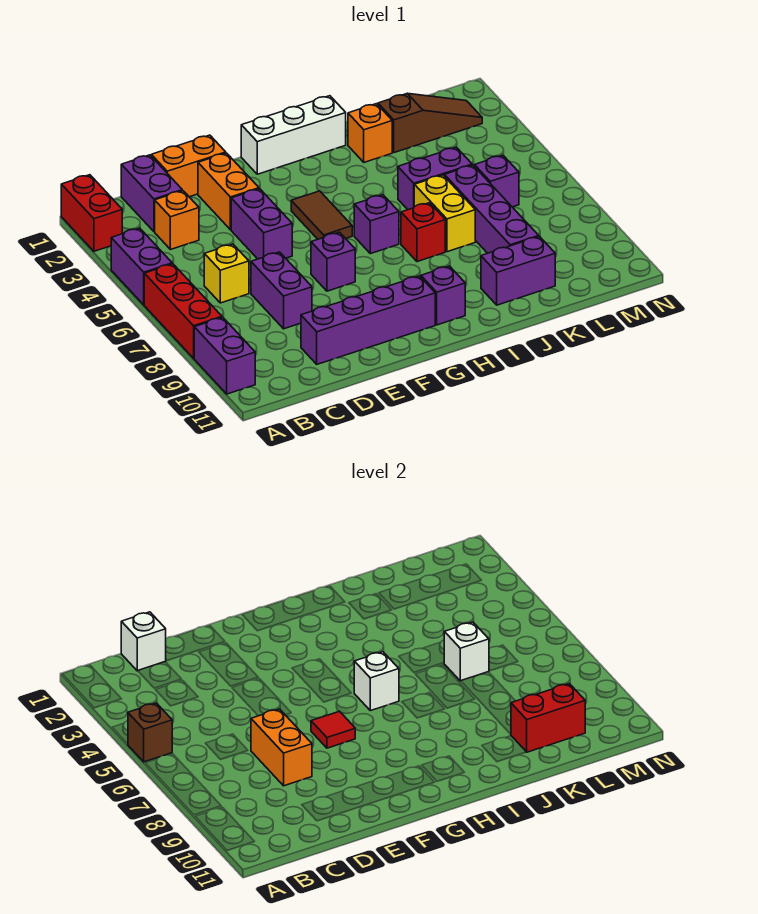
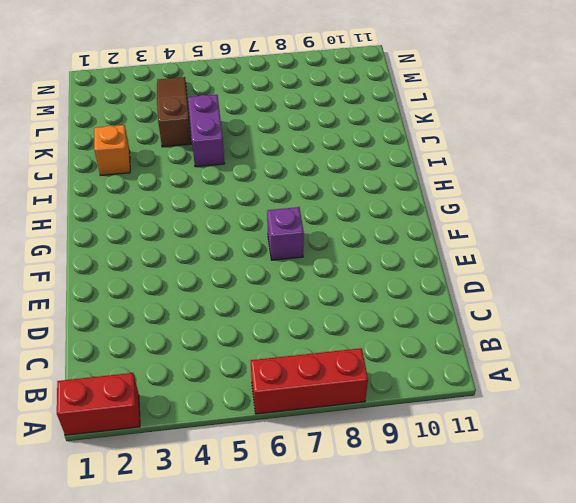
brown slope K4:M4 level 1 top K -> brown slope K2:M2 level 1 top K
none -> purple brick A4:A5 level 1
none -> purple brick A9:A10 level 1
none -> purple brick C1:C2 level 1
none -> orange brick C3 level 1

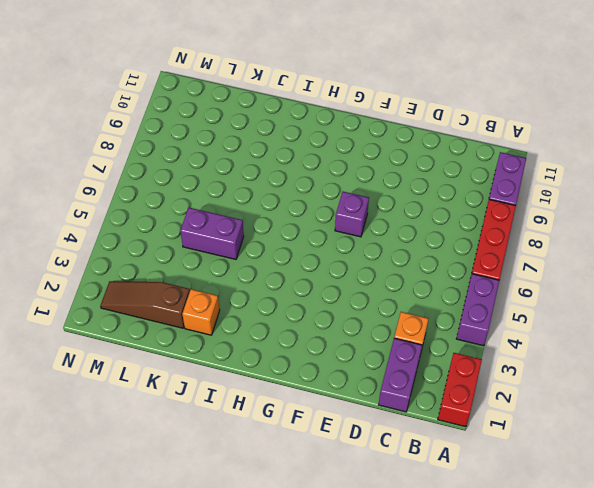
none -> yellow brick C6 level 1
none -> orange brick D1:E1 level 1
none -> purple brick D7:D8 level 1
none -> purple brick D10:G10 level 1

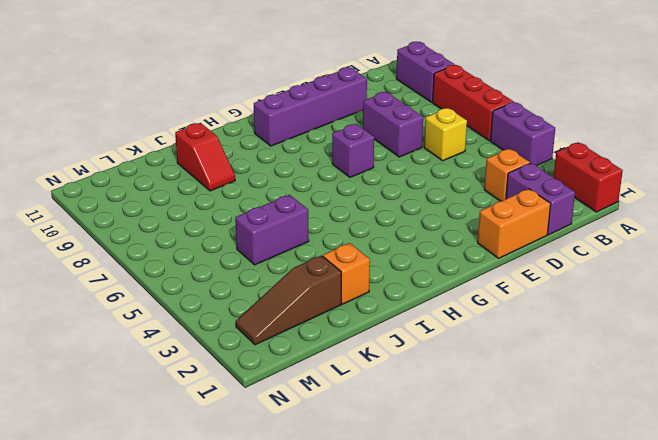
red slope J9:J10 level 1 top 10 -> purple brick J10:K10 level 1
none -> orange brick E2:E3 level 1
none -> purple brick E4:E5 level 1
none -> white brick G1:I1 level 1
none -> brown tile G4:G5 level 1

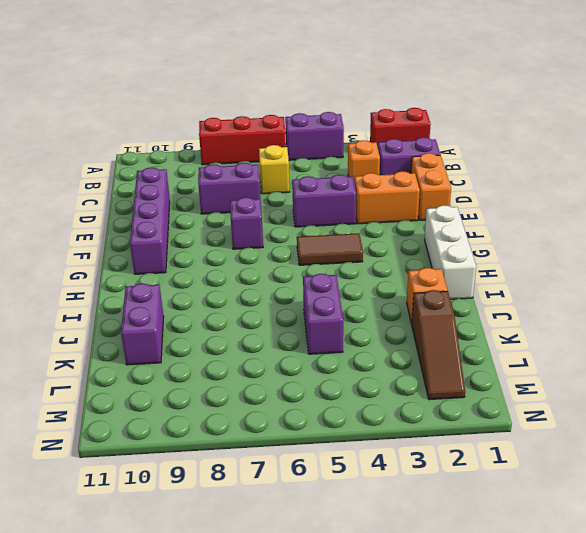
none -> purple brick A9:A10 level 1
none -> purple brick H6 level 1
none -> purple brick H10 level 1
none -> red brick I7 level 1

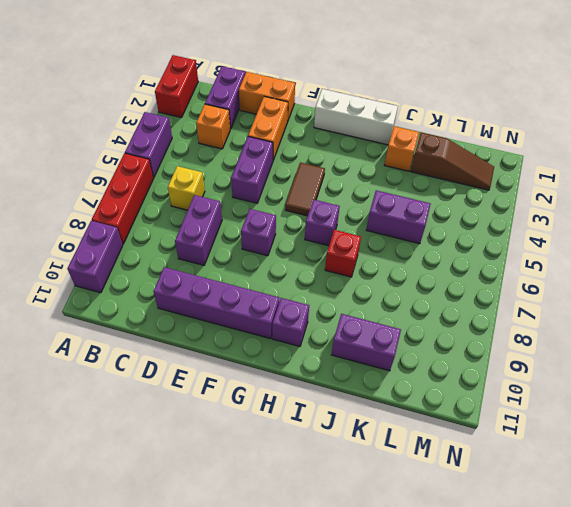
none -> yellow brick J6:J7 level 1
none -> purple brick K6:K9 level 1
none -> purple brick L6 level 1
none -> brown brick A5 level 2

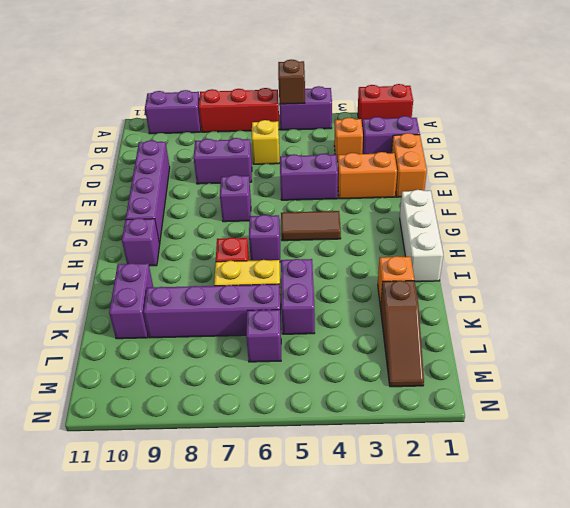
none -> white brick C1 level 2
none -> orange brick D7:D8 level 2
none -> red tile F7 level 2
none -> white brick H6 level 2

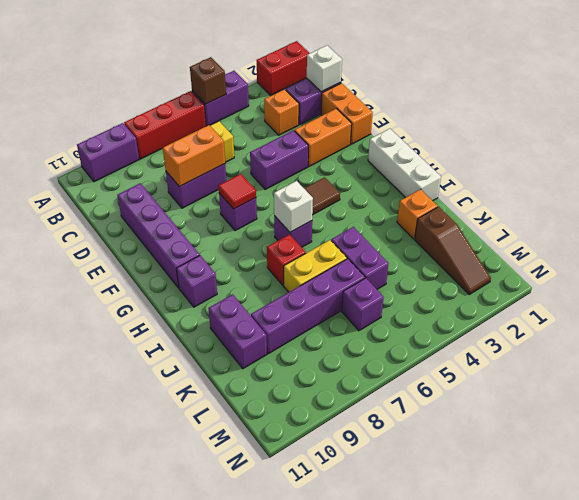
none -> white brick K6 level 2
none -> red brick K10:L10 level 2

